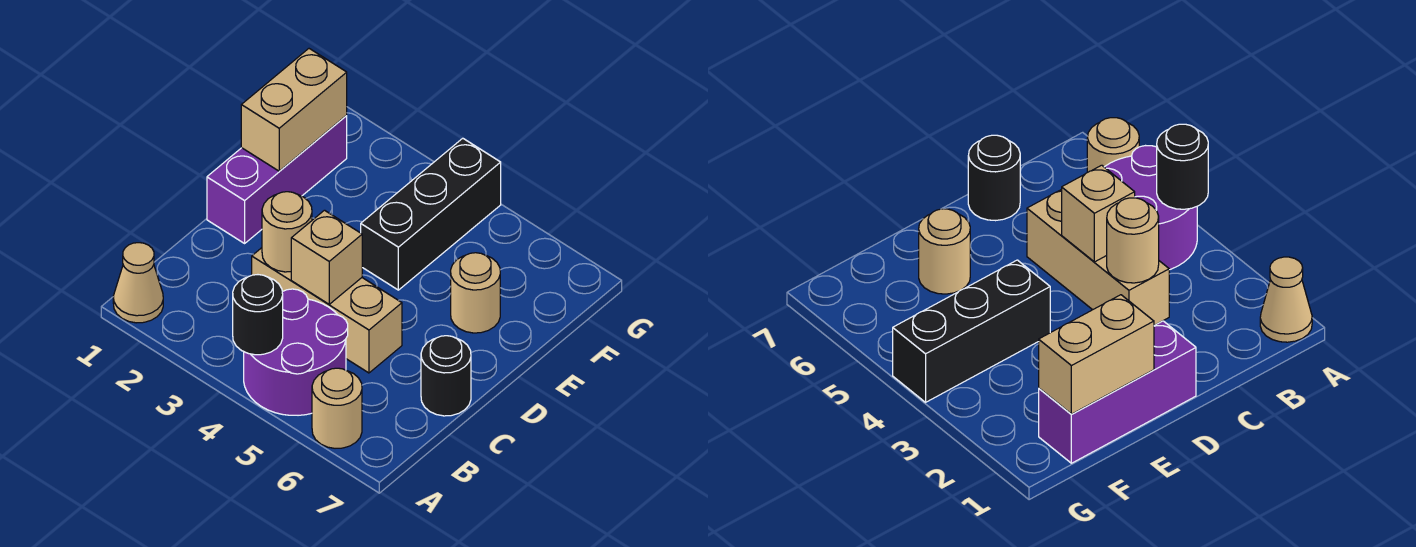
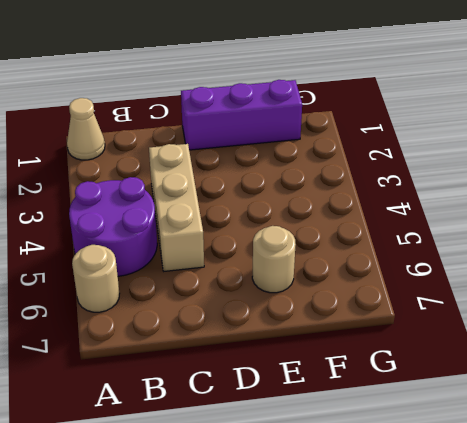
none -> black round brick C7 level 1
none -> black brick E4:G4 level 1
none -> black round brick A4 level 2

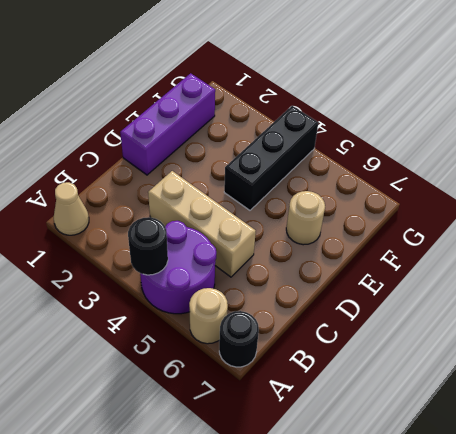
black round brick A7 level 1 -> black round brick C7 level 1
none -> tan round brick C3 level 2
none -> tan brick C4 level 2
none -> tan brick E1:F1 level 2

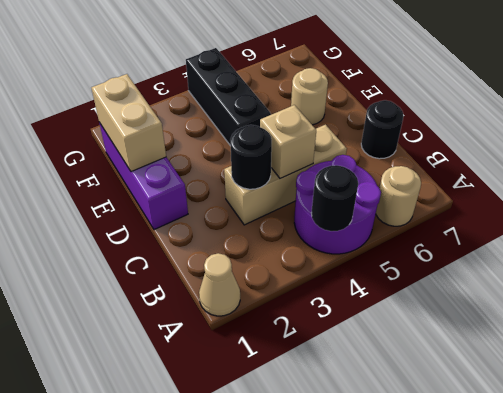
black round brick C3 level 2 -> tan round brick C3 level 2

